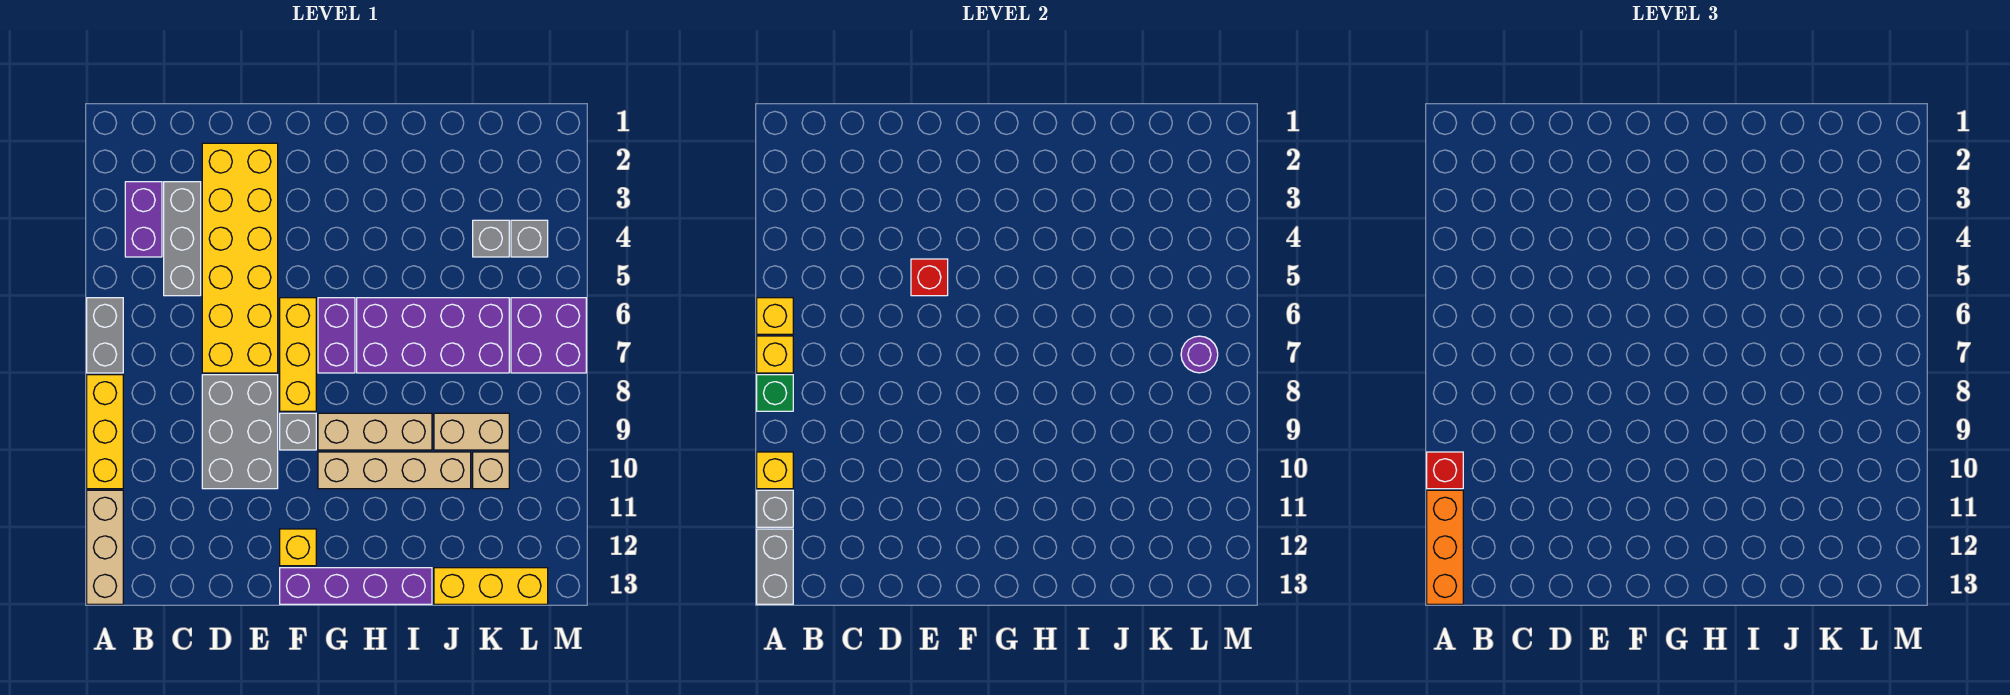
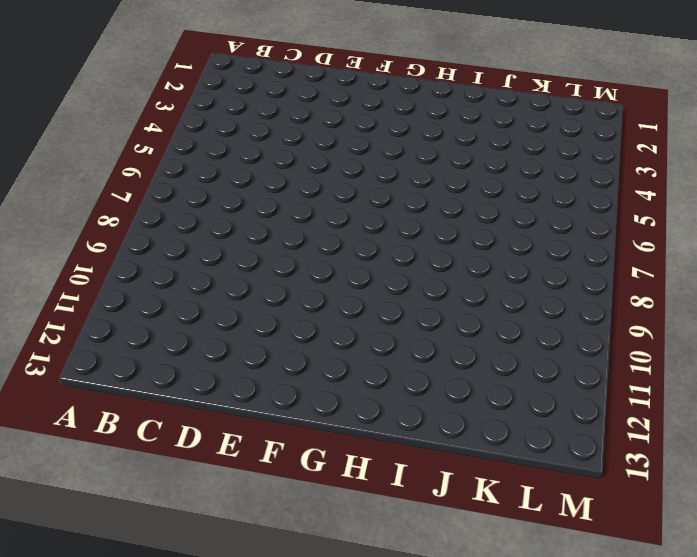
none -> grey brick A6:A7 level 1
none -> yellow brick A8:A10 level 1
none -> tan brick A11:A13 level 1
none -> purple brick B3:B4 level 1

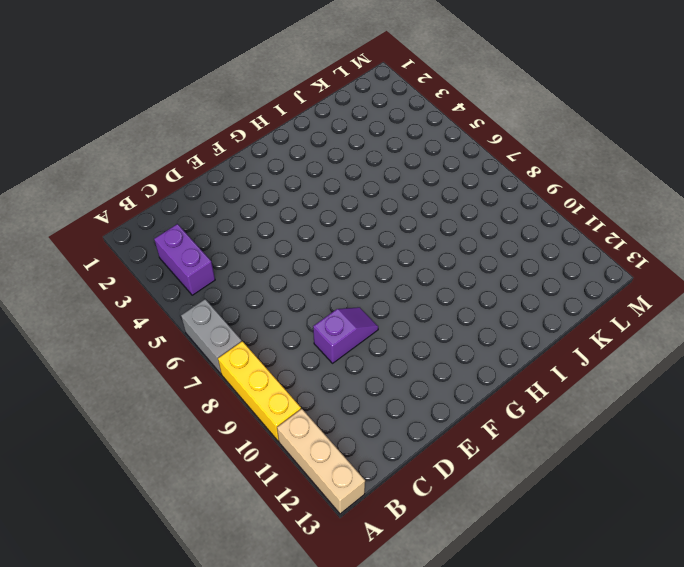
purple slope D9:E9 level 1 top D -> grey brick D8:E10 level 1
none -> grey brick C3:C5 level 1
none -> yellow brick D2:E7 level 1
none -> yellow brick F6:F8 level 1
none -> grey brick F9 level 1

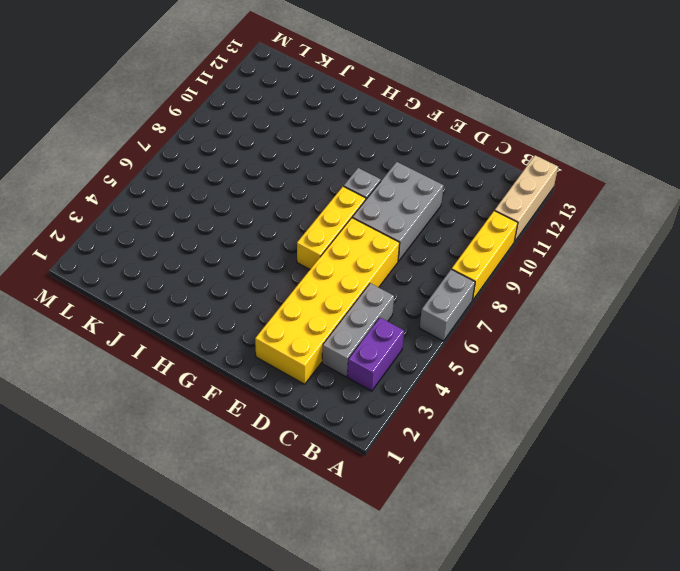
none -> yellow brick F12 level 1
none -> purple brick F13:I13 level 1
none -> purple brick G6:G7 level 1
none -> tan brick G9:I9 level 1

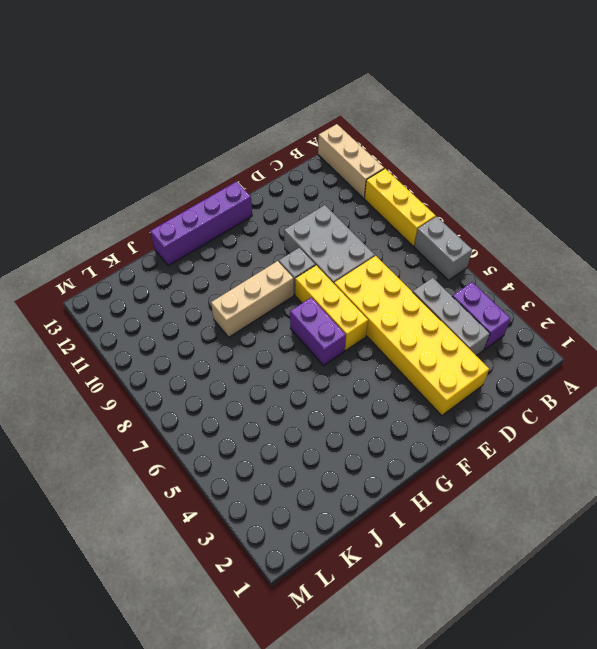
none -> yellow brick F12 level 1
none -> tan brick G10:J10 level 1
none -> purple brick H6:K7 level 1
none -> tan brick J9:K9 level 1

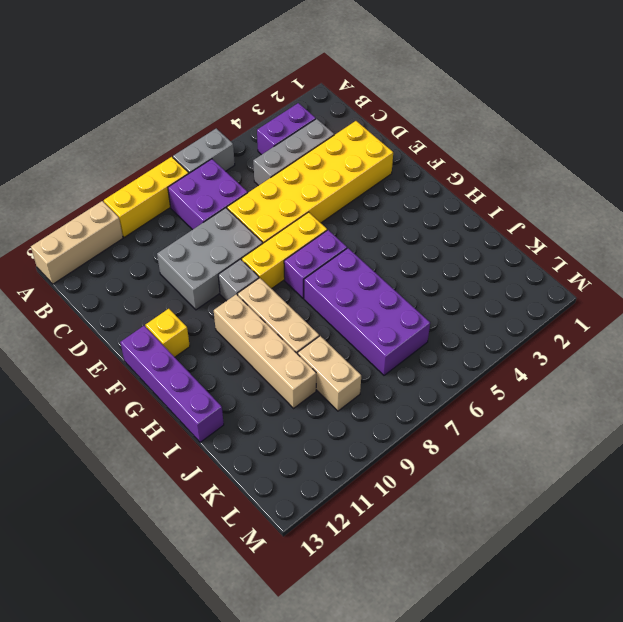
purple brick B7:C8 level 1 -> purple brick L6:M7 level 1
none -> yellow brick J13:L13 level 1
none -> grey brick K4 level 1
none -> tan brick K10 level 1
none -> grey brick L4 level 1

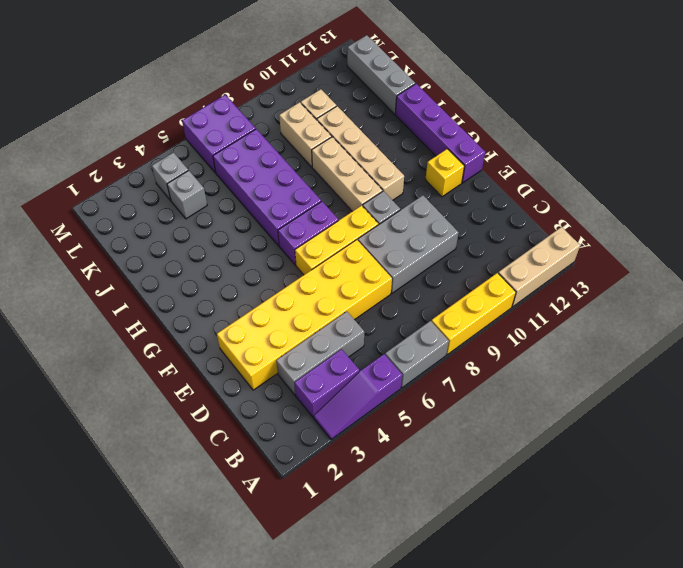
purple slope A3:A5 level 1 top 5 -> none
grey brick J13:L13 level 1 -> yellow brick J13:L13 level 1
none -> yellow brick A6 level 2
none -> yellow brick A7 level 2
none -> green brick A8 level 2
none -> yellow brick A10 level 2

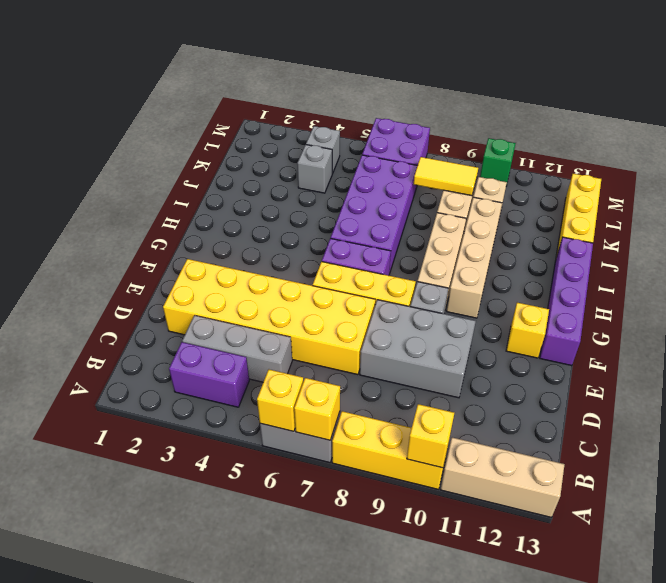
yellow tile K8:K9 level 2 -> none
green brick M10 level 1 -> green brick A8 level 2
none -> grey brick A11 level 2
none -> grey brick A12:A13 level 2
none -> red brick E5 level 2
none -> purple round brick L7 level 2

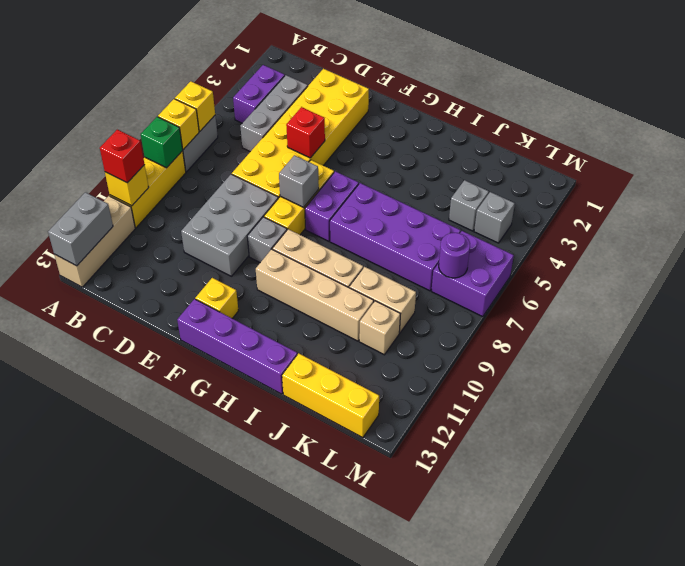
grey brick F7 level 2 -> grey brick A11 level 2
none -> orange brick A11:A13 level 3

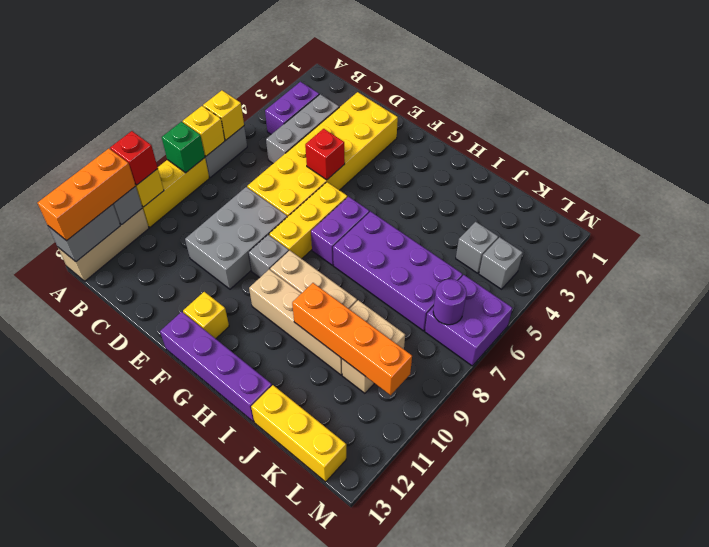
orange brick I10:L10 level 2 -> none

